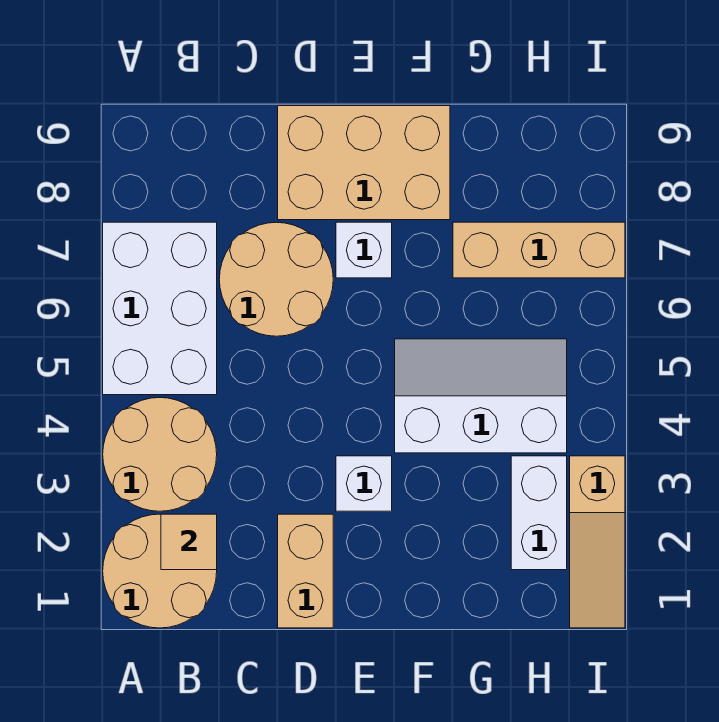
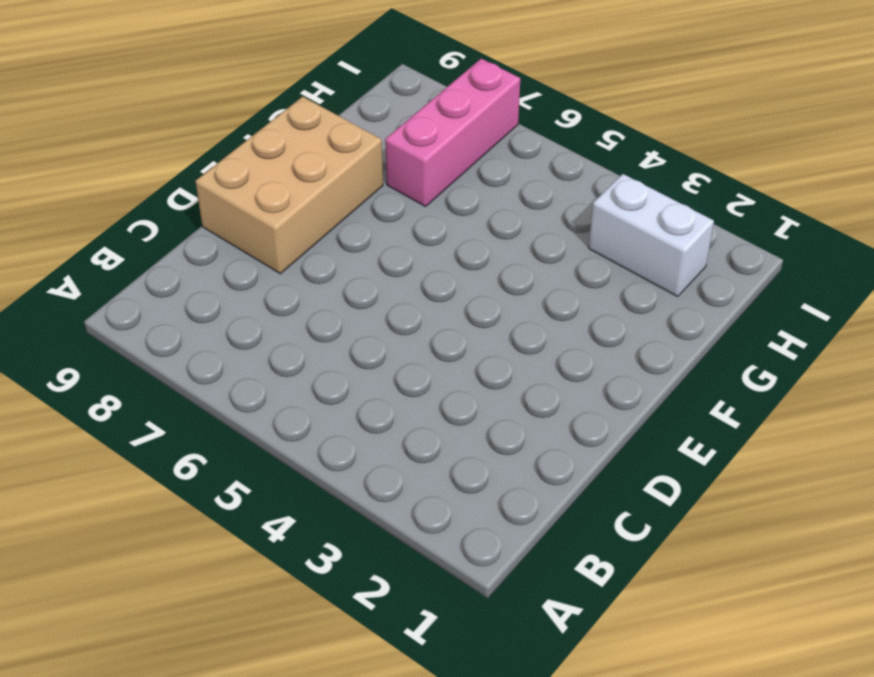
pink brick G7:I7 level 1 -> tan brick G7:I7 level 1
none -> tan round brick A1:B2 level 1
none -> tan round brick A3:B4 level 1
none -> white brick A5:B7 level 1

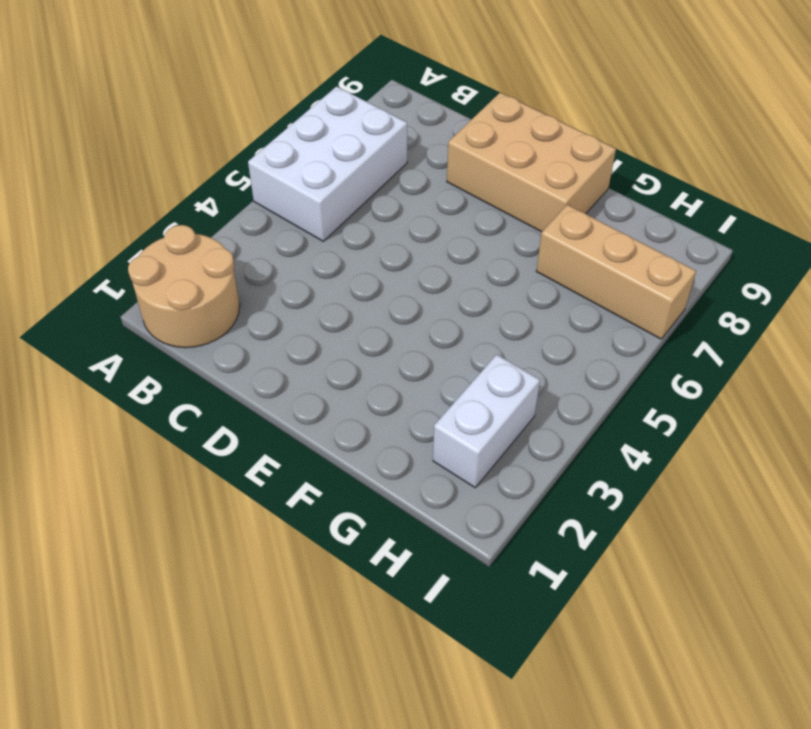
none -> tan round brick A3:B4 level 1
none -> tan round brick C6:D7 level 1
none -> tan brick D1:D2 level 1

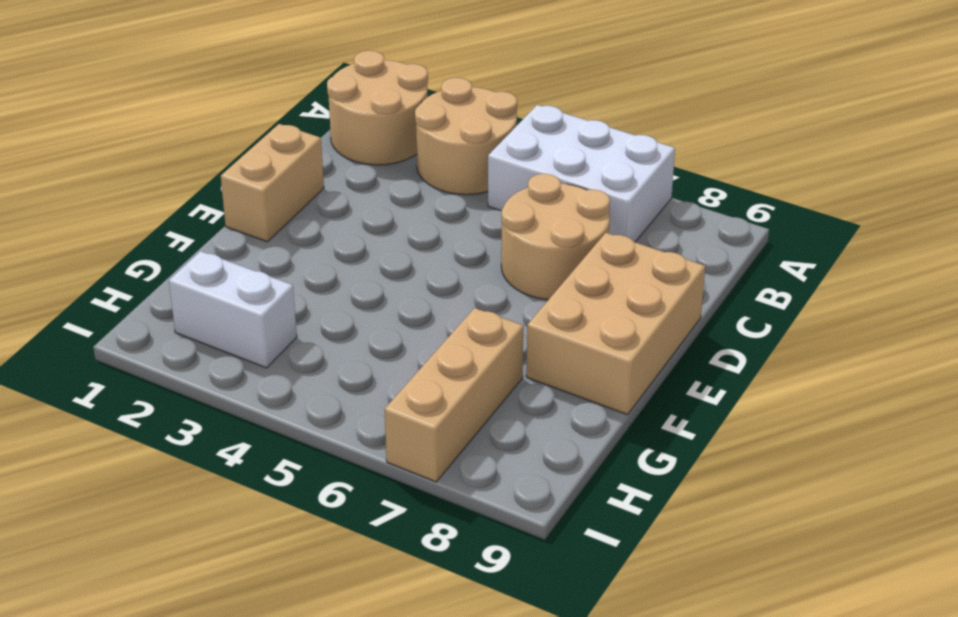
tan brick D1:E1 level 1 -> tan brick D1:D2 level 1
none -> white brick E3 level 1
none -> white brick E7 level 1
none -> white slope F4:H5 level 1 top 4

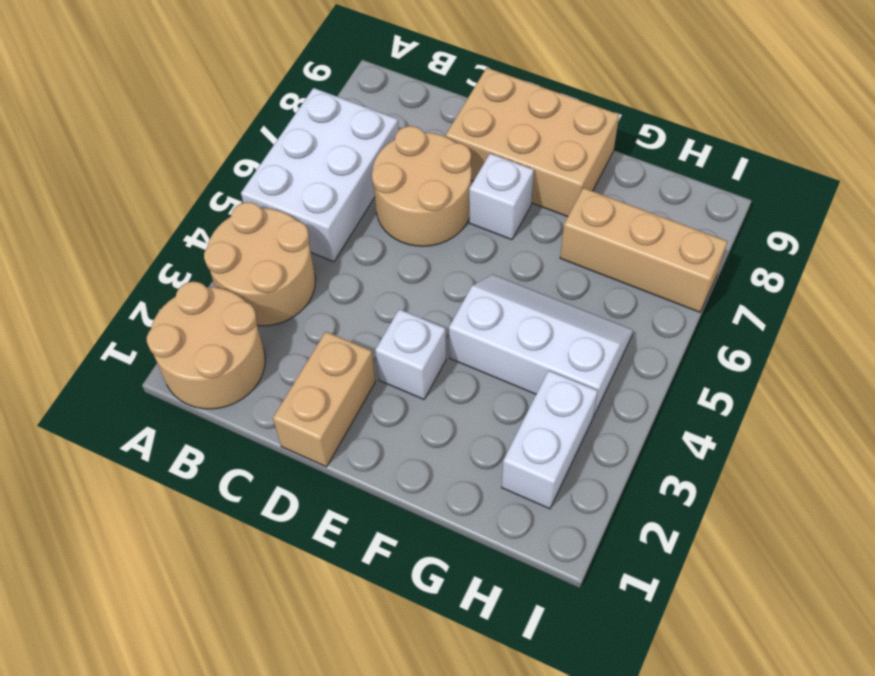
none -> tan slope I1:I3 level 1 top 3
none -> tan tile B2 level 2

